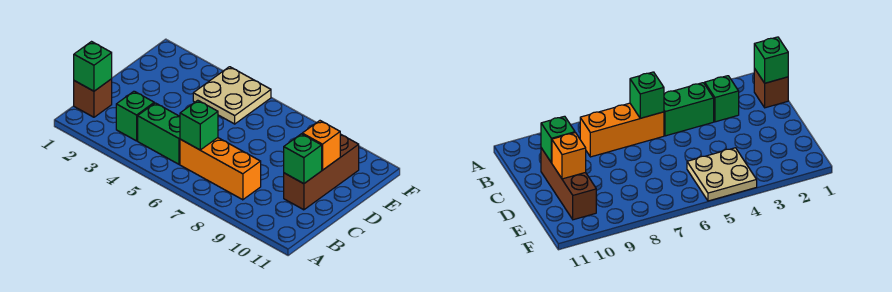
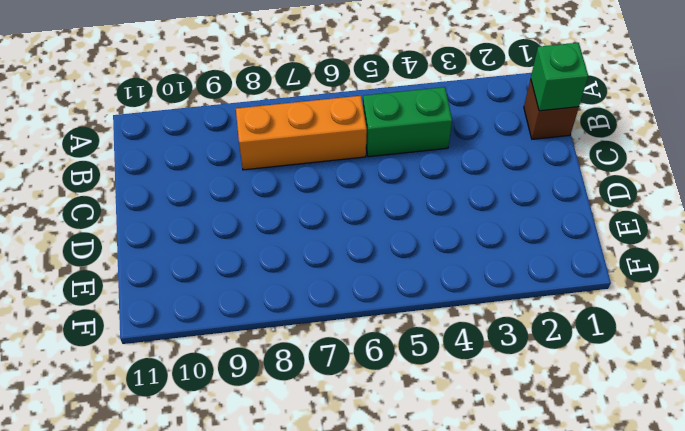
none -> green brick B3 level 1
none -> brown brick C10:E10 level 1

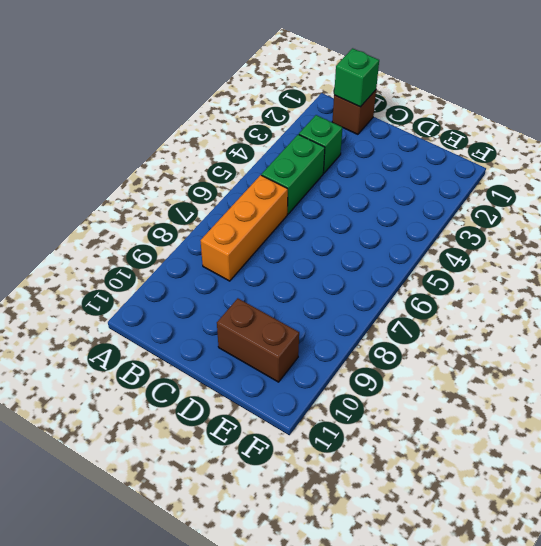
brown brick D10:E10 level 1 -> brown brick C10:E10 level 1
none -> tan plate E4:F5 level 1
none -> green brick B6 level 2

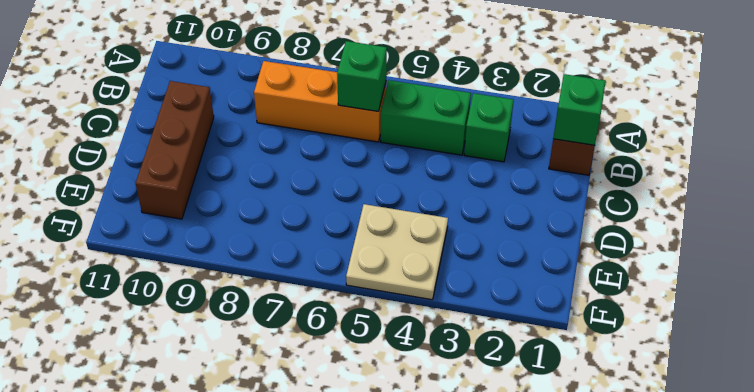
none -> green brick C10 level 2
none -> orange brick D10 level 2

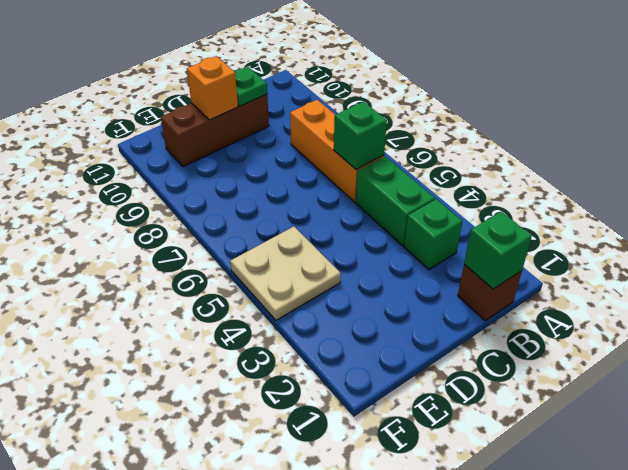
green plate C10 level 2 -> green brick C10 level 2

